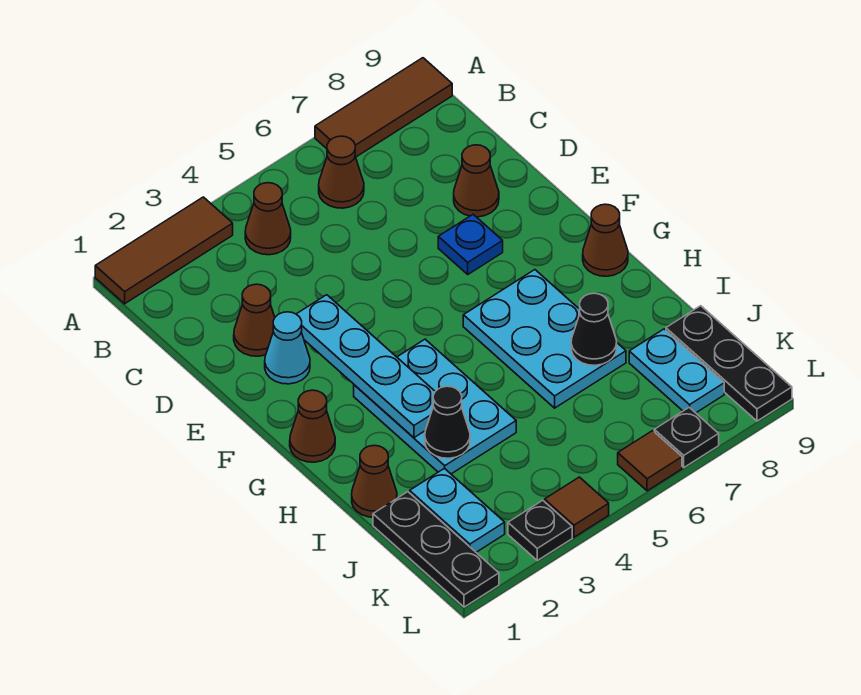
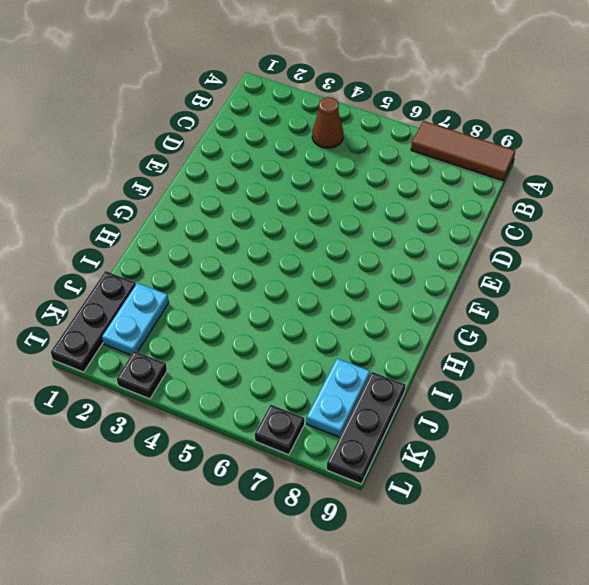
none -> brown tile A1:A3 level 1
none -> brown cone B6 level 1
none -> brown cone D2 level 1

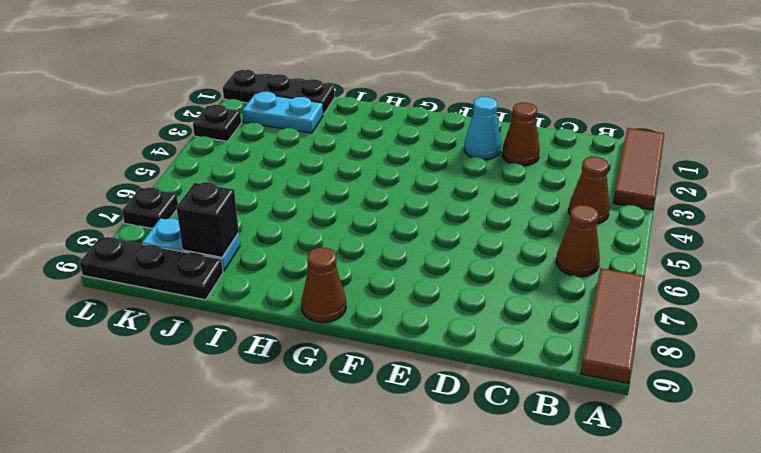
black brick J8 level 2 -> none
none -> brown cone D8 level 1
none -> blue plate E7 level 1
none -> brown cone G1 level 1

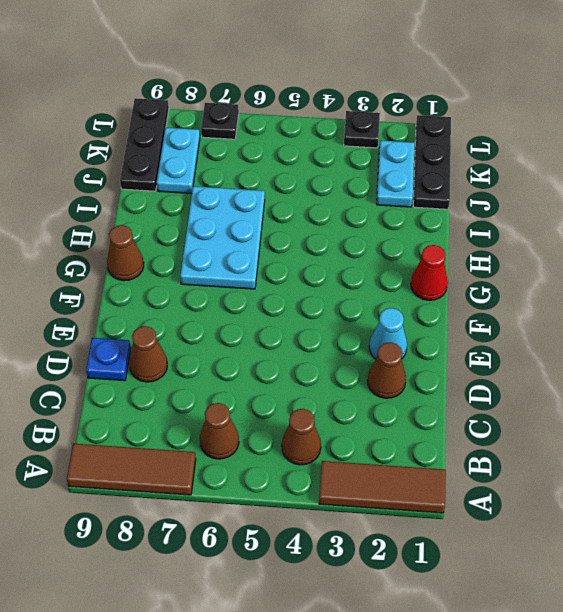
blue plate D9 level 1 -> blue plate E7 level 1
red cone G1 level 1 -> brown cone G1 level 1
none -> cyan plate G3:I4 level 1
none -> brown cone I1 level 1
none -> brown tile L4 level 1

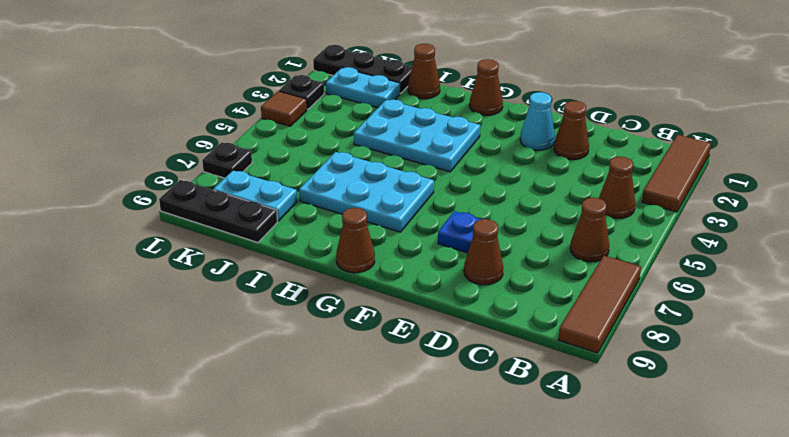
none -> brown tile L6 level 1
none -> cyan plate E3:H3 level 2
none -> black cone I3 level 2

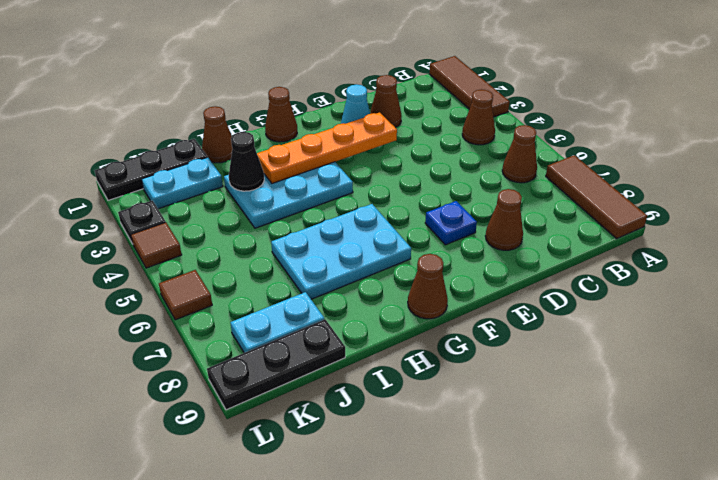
orange plate E3:H3 level 2 -> cyan plate E3:H3 level 2
none -> black plate L7 level 1
none -> black cone I7 level 2

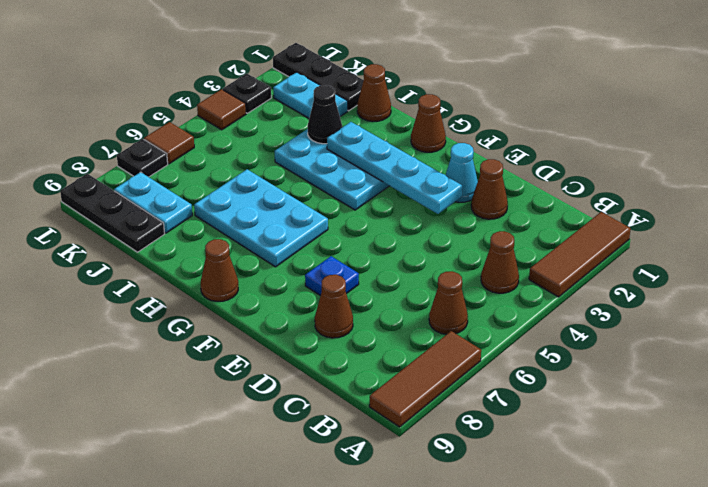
none -> black cone I7 level 2

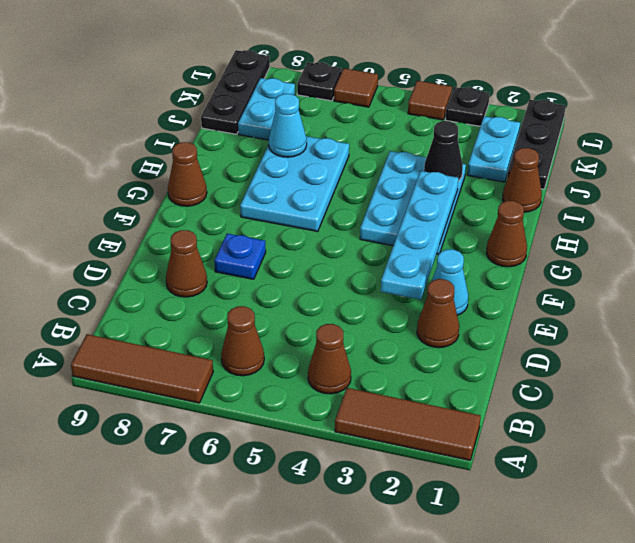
cyan cone I7 level 2 -> black cone I7 level 2

